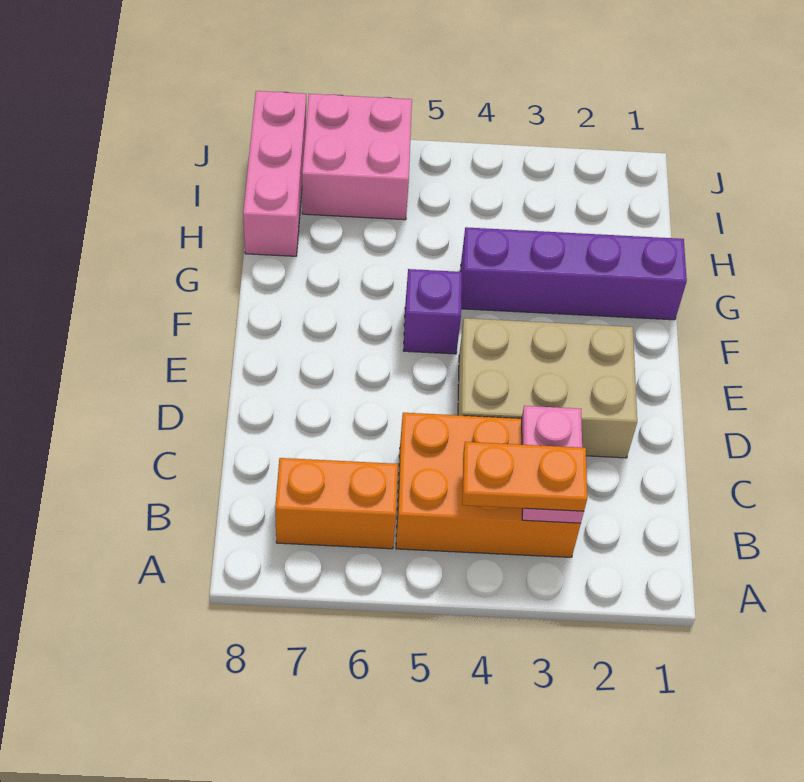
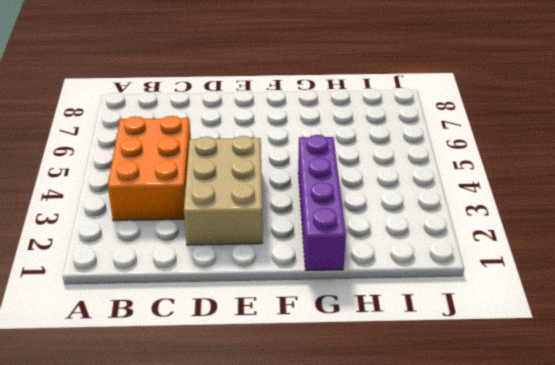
none -> orange brick B6:B7 level 1
none -> purple brick F5 level 1

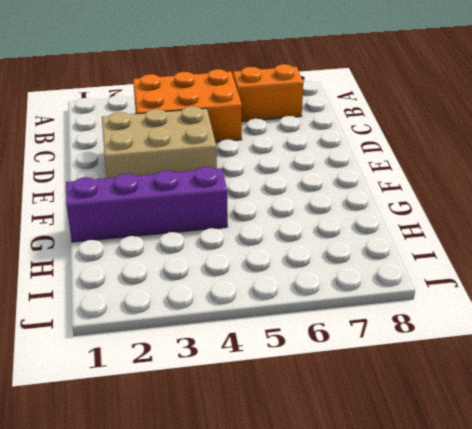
none -> purple brick F5 level 1
none -> pink brick H8:J8 level 1

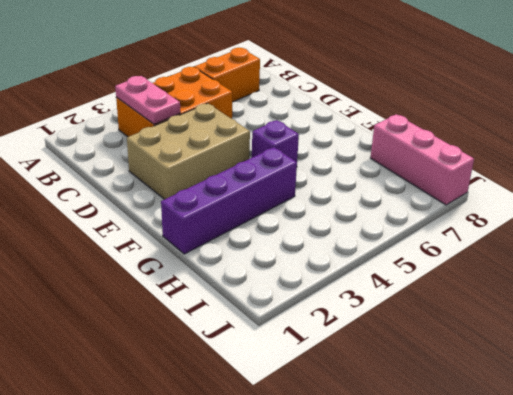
none -> pink brick I6:J7 level 1
none -> orange plate B3:B4 level 3

